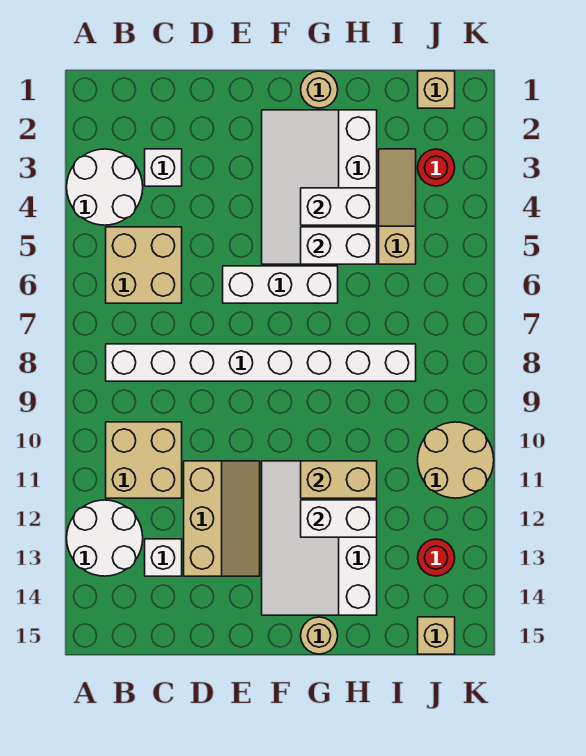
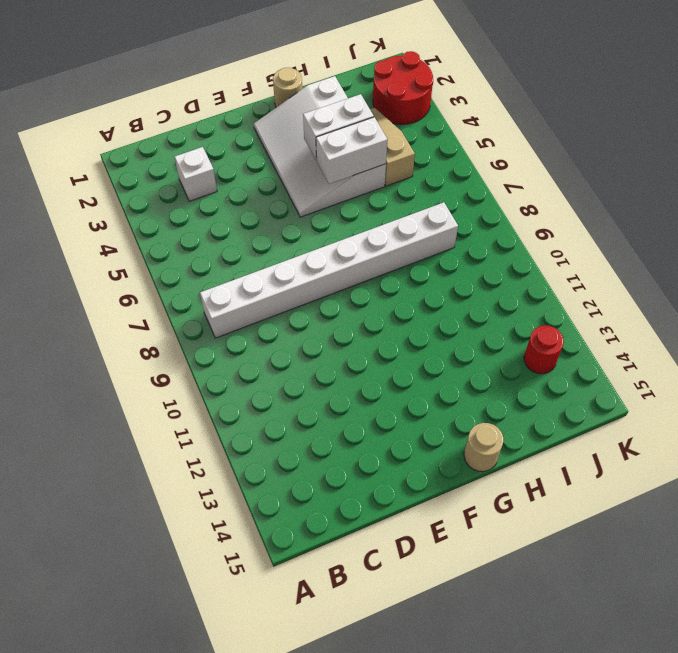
red round brick J2:K3 level 1 -> red round brick J3 level 1
none -> white round brick A3:B4 level 1
none -> white round brick A12:B13 level 1
none -> tan brick B5:C6 level 1

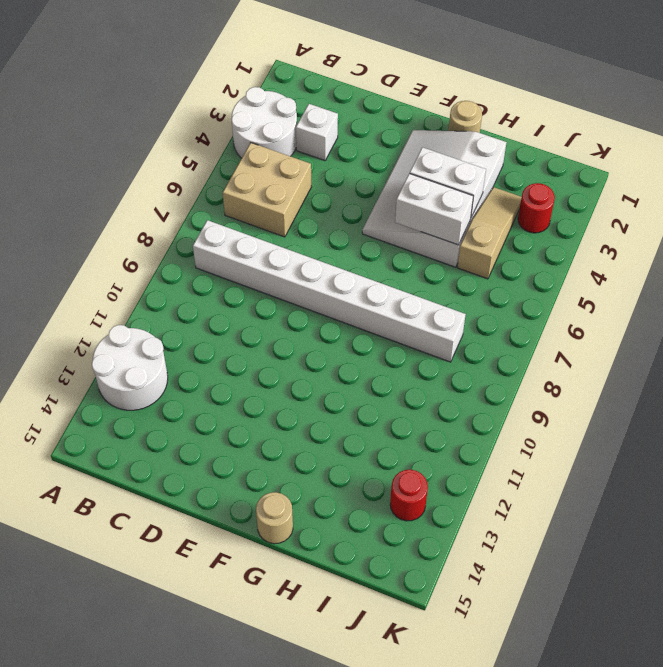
none -> tan brick B10:C11 level 1
none -> white brick C13 level 1
none -> tan slope D11:E13 level 1 top D

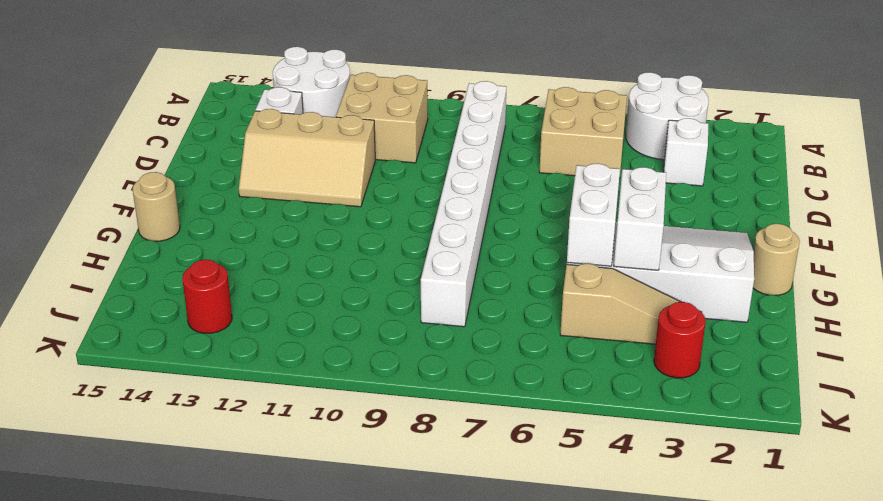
none -> white brick E6:G6 level 1
none -> white slope F11:H14 level 1 top H
none -> tan brick J1 level 1

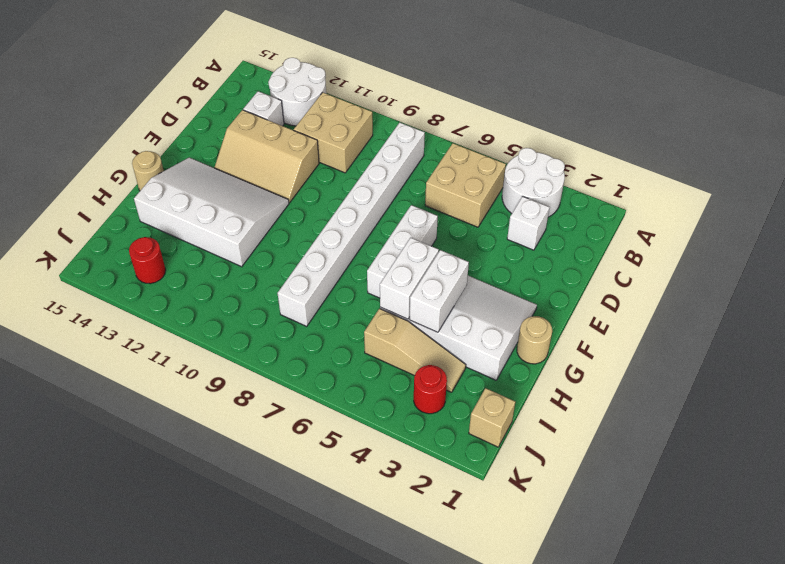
none -> tan round brick J10:K11 level 1
none -> tan brick J15 level 1
none -> tan brick G11:H11 level 2

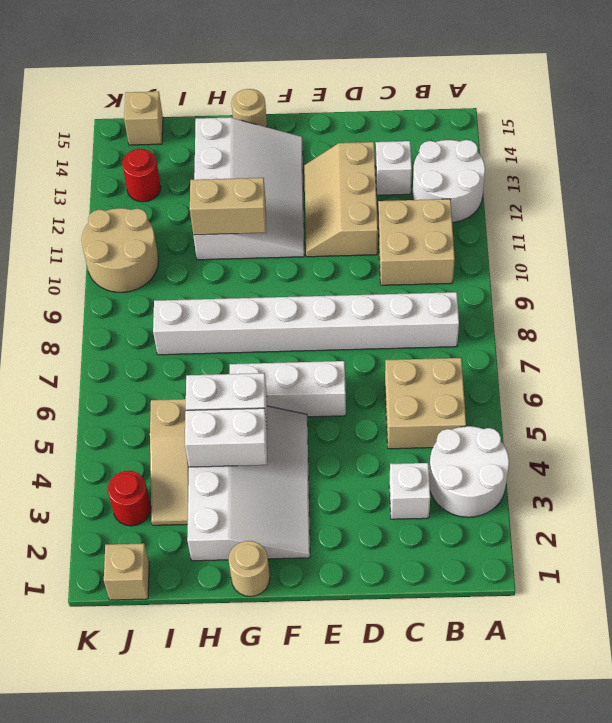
none -> white brick G12:H12 level 2

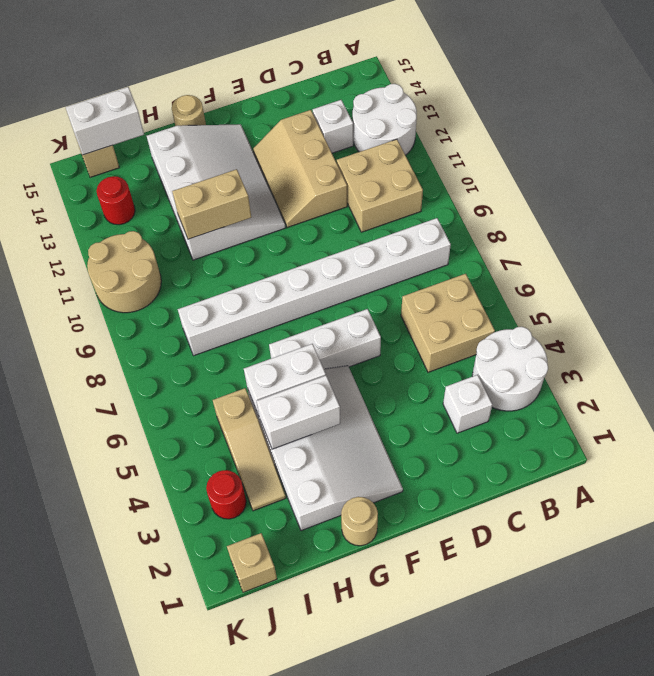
white brick I15:J15 level 2 -> white brick G12:H12 level 2

